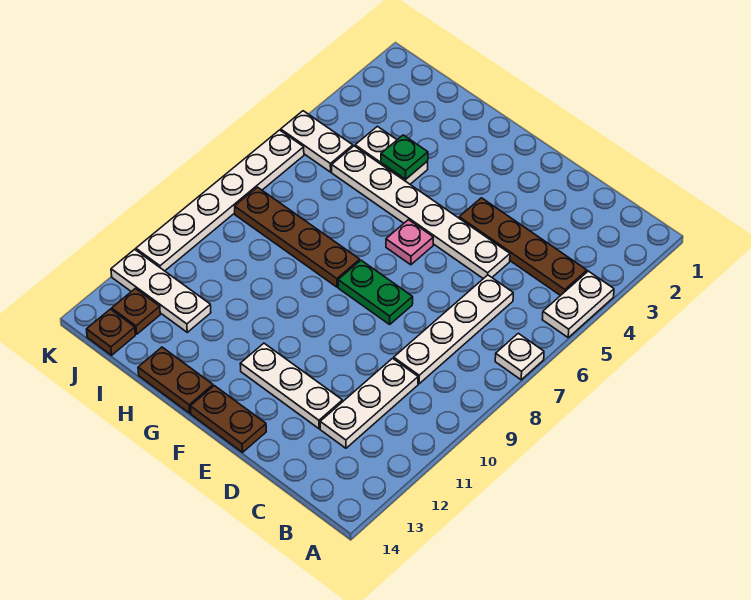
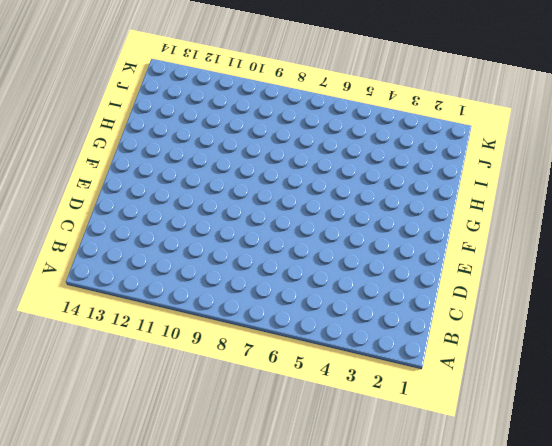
none -> white plate A4:A5 level 1
none -> white plate A7 level 1
none -> brown plate B4:E4 level 1

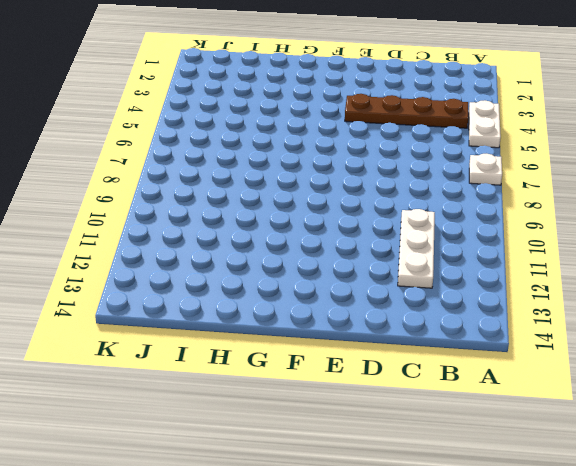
none -> white plate C6:C9 level 1
none -> white plate D5:I5 level 1
none -> white plate D12:F12 level 1

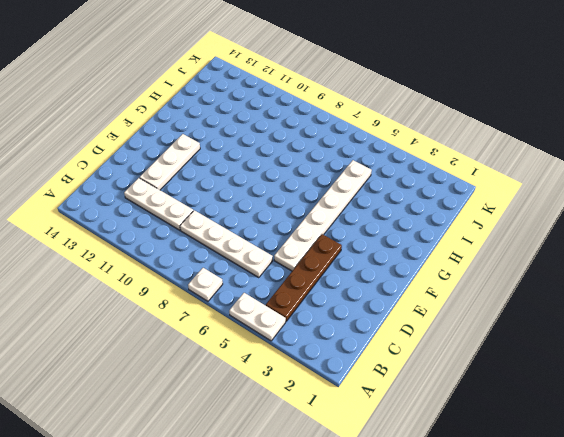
none -> green plate E8:F8 level 1
none -> brown plate E14:F14 level 1
none -> pink plate F6 level 1

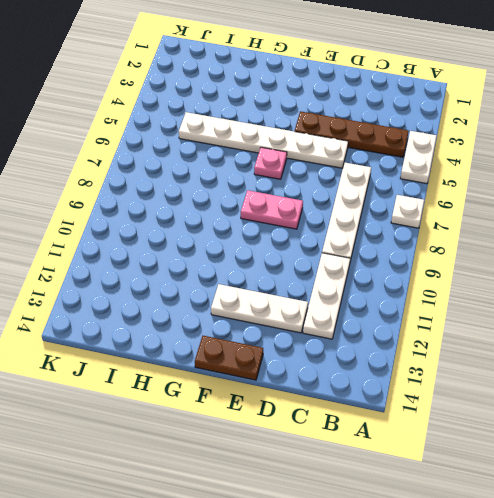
pink plate E8:F8 level 1 -> green plate E8:F8 level 1
none -> brown plate G8:J8 level 1
none -> brown plate G14:H14 level 1
none -> white plate H4:I4 level 1

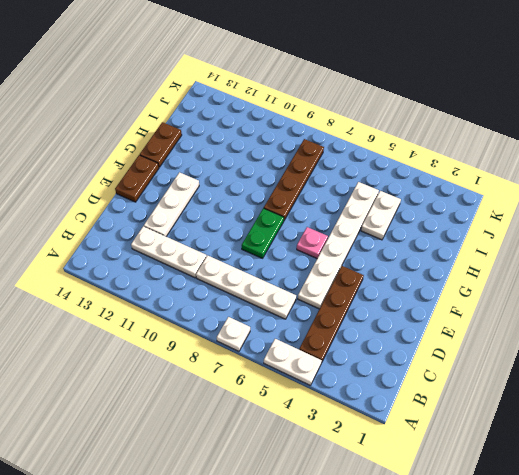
none -> white plate I12:K12 level 1
none -> white plate J5:K5 level 1
none -> brown plate J13 level 1

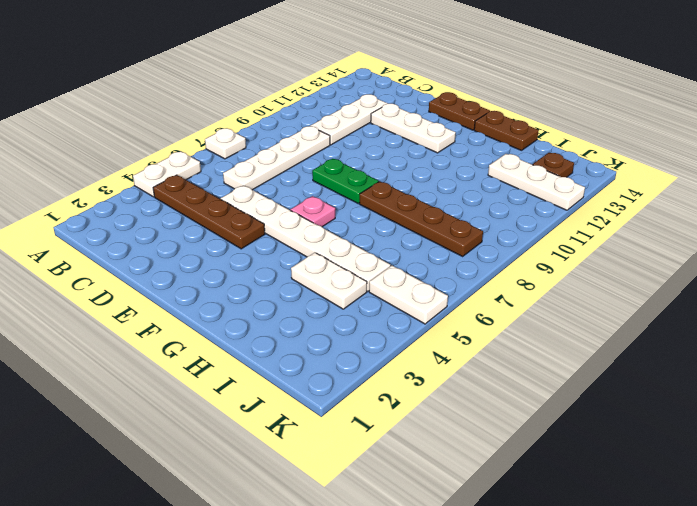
none -> brown plate J14 level 1
none -> white plate K6:K11 level 1
none -> green plate H4 level 2

